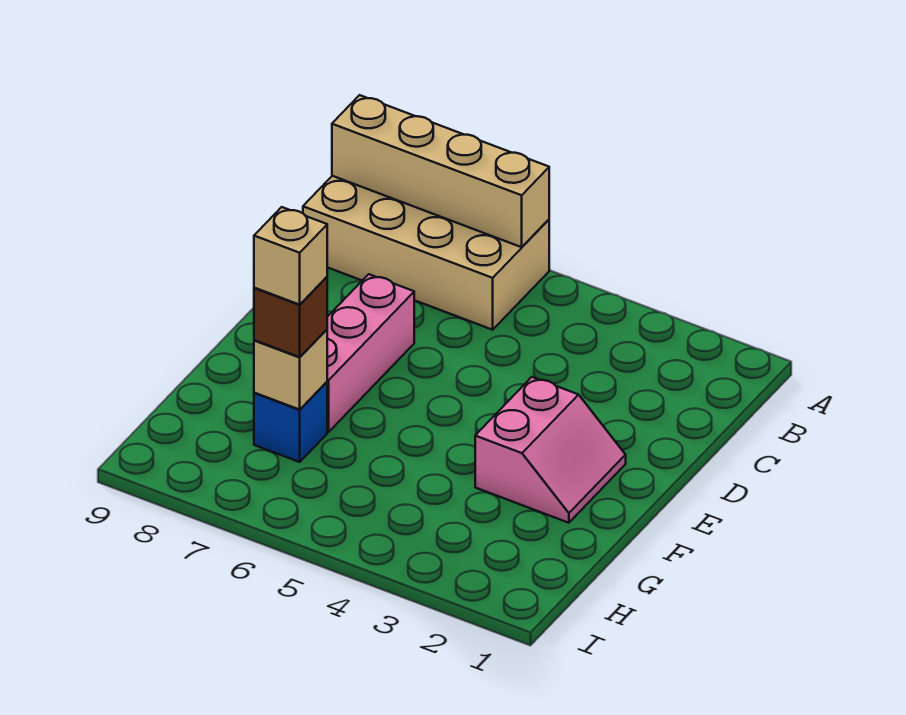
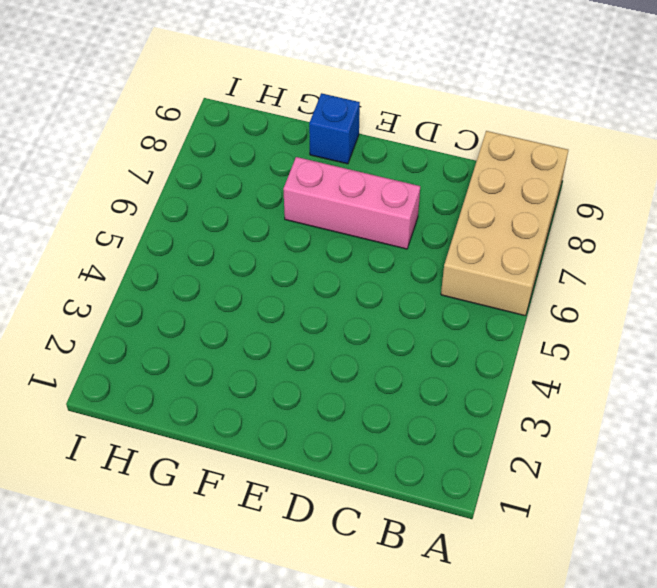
blue brick F9 level 1 -> blue brick G7 level 1
none -> pink slope E2:F3 level 1 top 3
none -> tan brick A6:A9 level 2

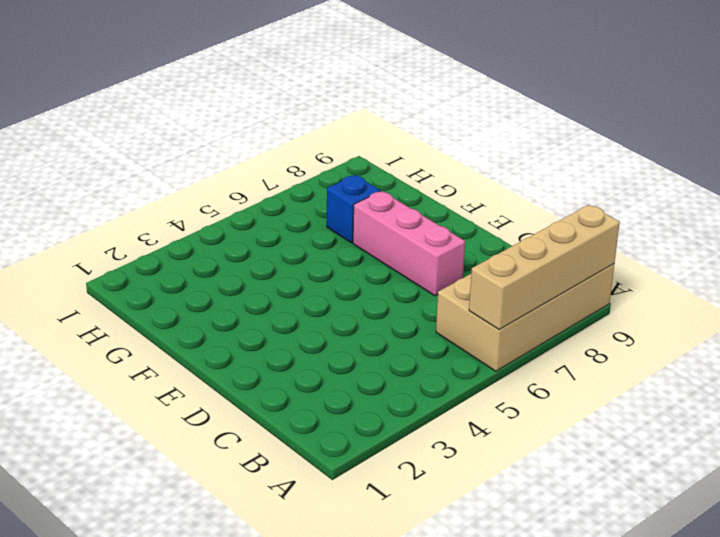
none -> pink slope E2:F3 level 1 top 3
none -> tan brick G7 level 2

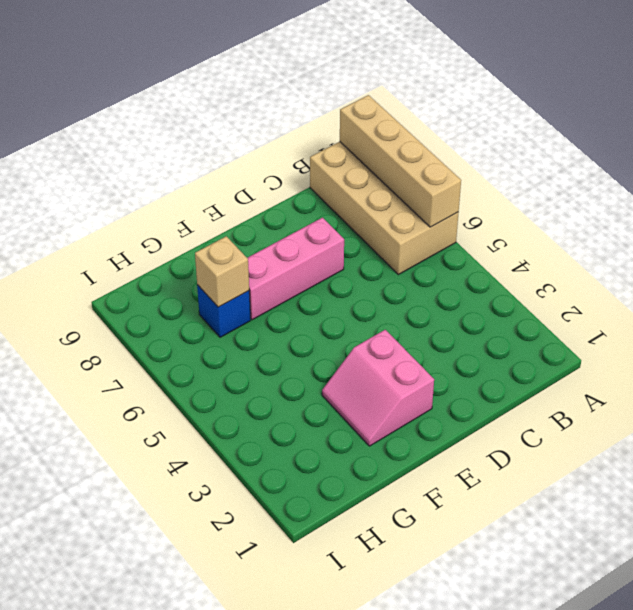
pink slope E2:F3 level 1 top E -> pink slope E2:F3 level 1 top 3
none -> brown brick G7 level 3
none -> tan brick G7 level 4

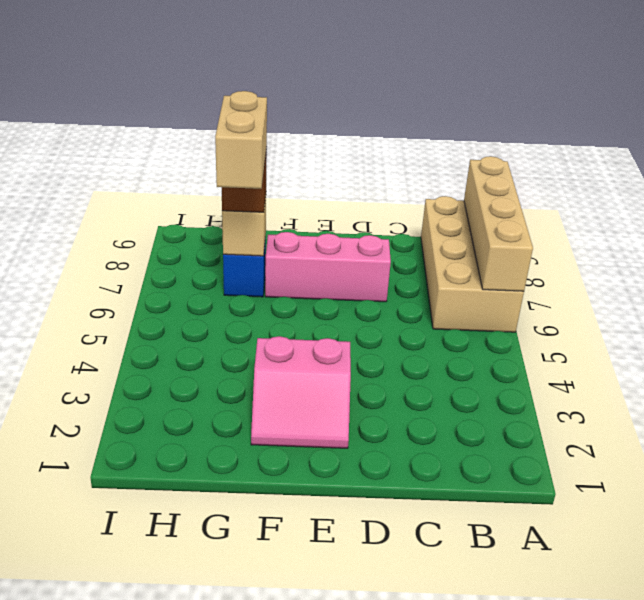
tan brick G6:G7 level 4 -> tan brick G7 level 4

